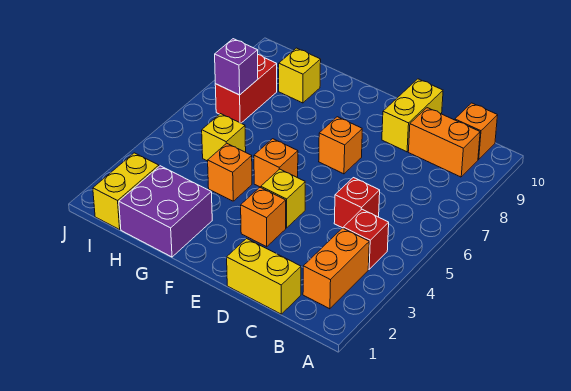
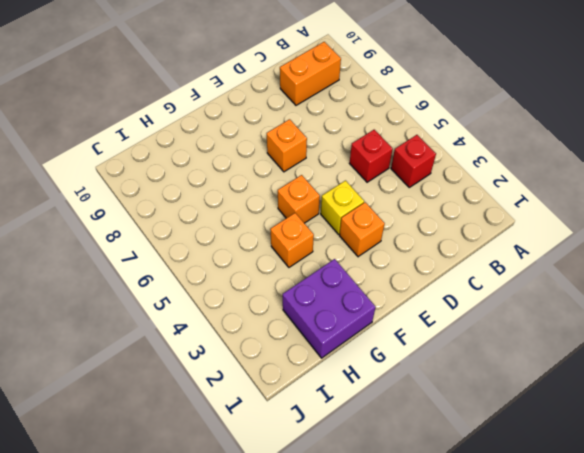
none -> orange brick B2:B3 level 1
none -> orange brick B10 level 1
none -> yellow brick C1:D1 level 1

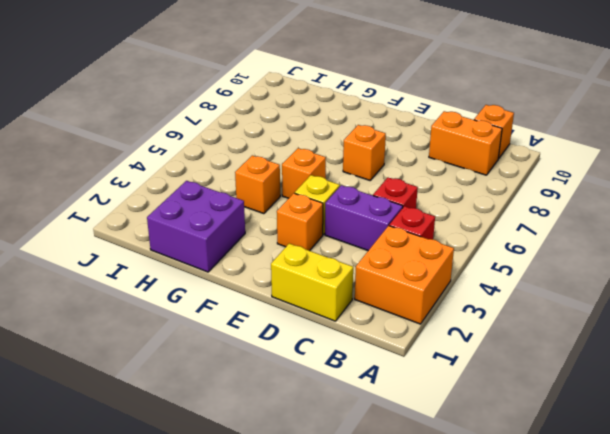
orange brick A2:B3 level 1 -> orange brick B2:B3 level 1
purple brick C4:D4 level 1 -> none
none -> yellow brick D9:D10 level 1
none -> yellow brick H5 level 1
none -> yellow brick H9 level 1

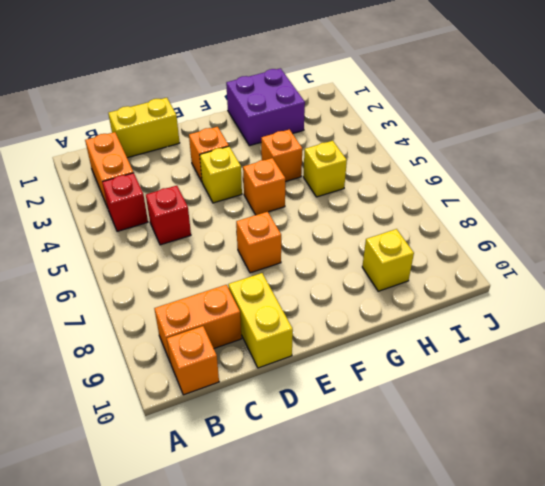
none -> yellow brick I1:I2 level 1
none -> red brick I7:I8 level 1
none -> purple brick I7 level 2

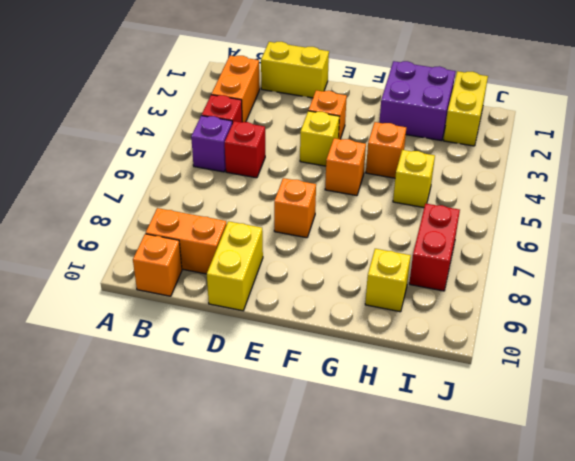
purple brick B5 level 1 -> purple brick I7 level 2

